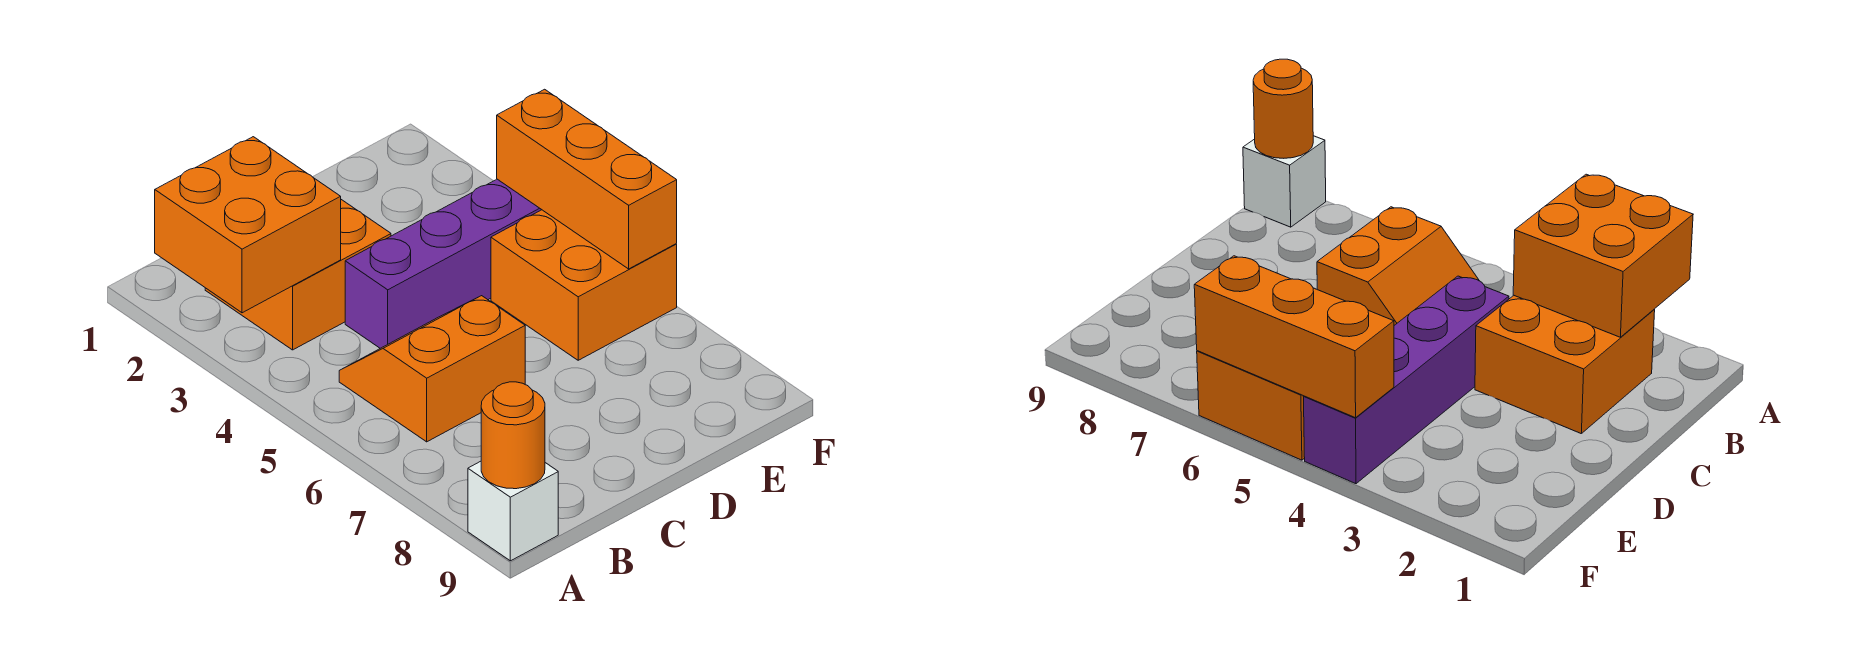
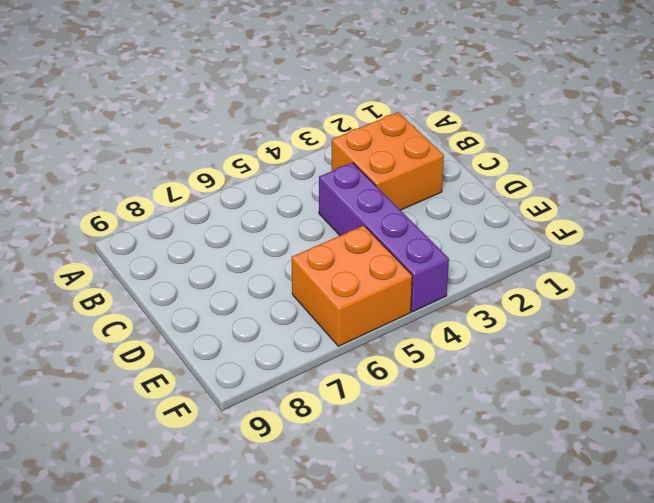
none -> white brick A9 level 1
none -> orange slope B5:C6 level 1 top 6

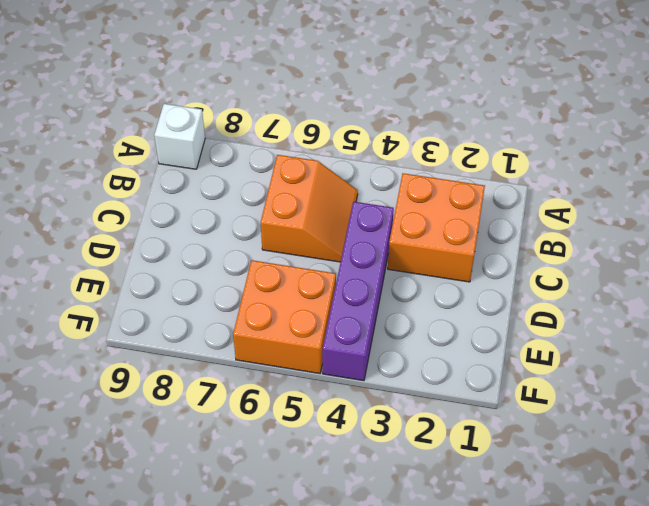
none -> orange brick A2:B3 level 2
none -> orange round brick A9 level 2

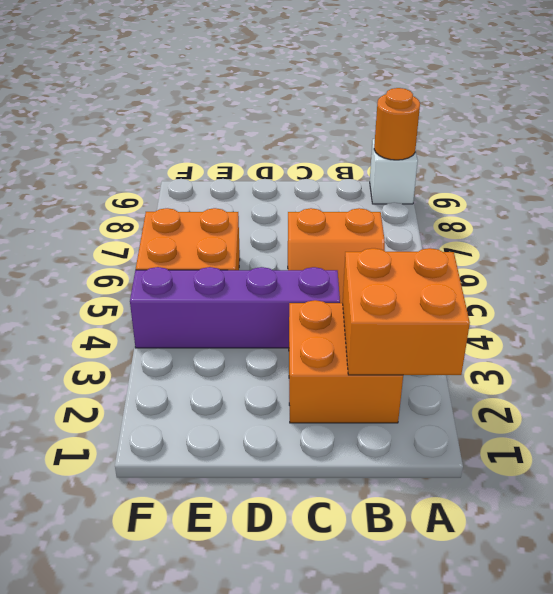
none -> orange brick F4:F6 level 2

